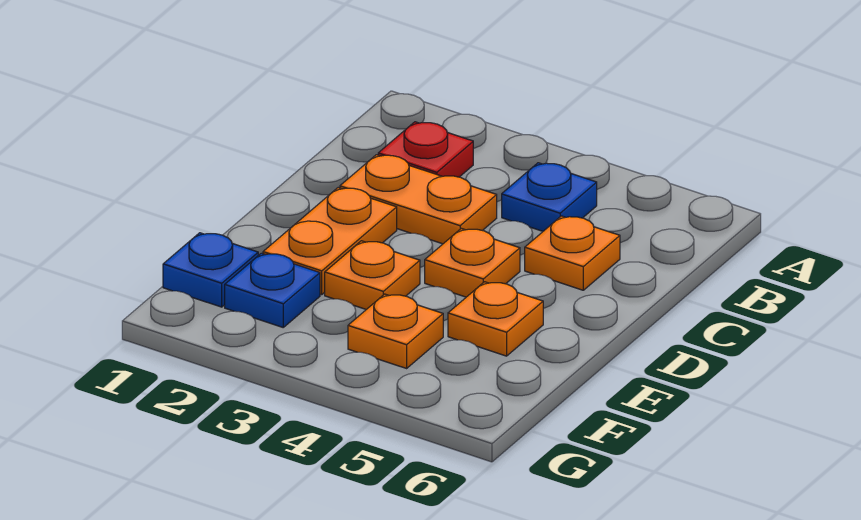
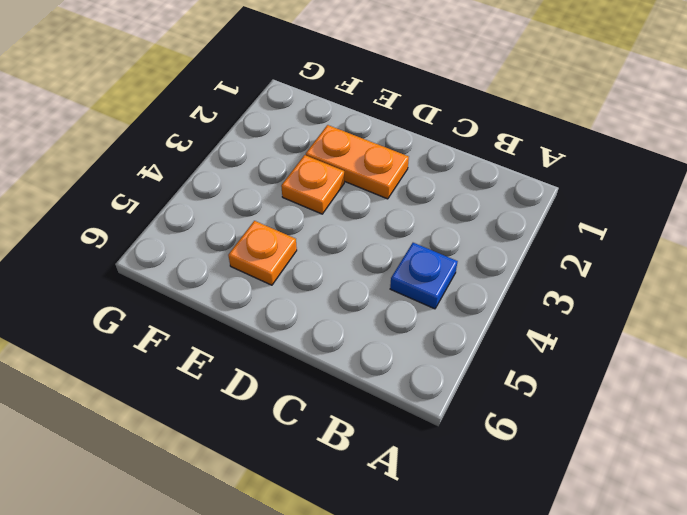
none -> red plate B2 level 1
none -> orange plate C2:C3 level 1

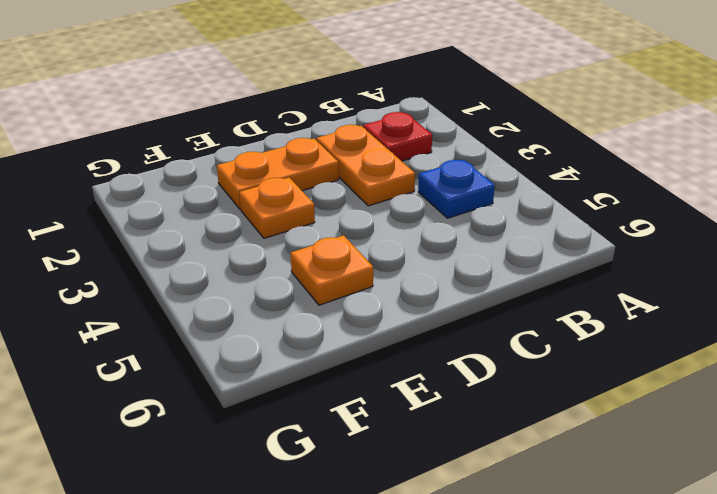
none -> orange plate C5 level 1
none -> orange plate D4 level 1

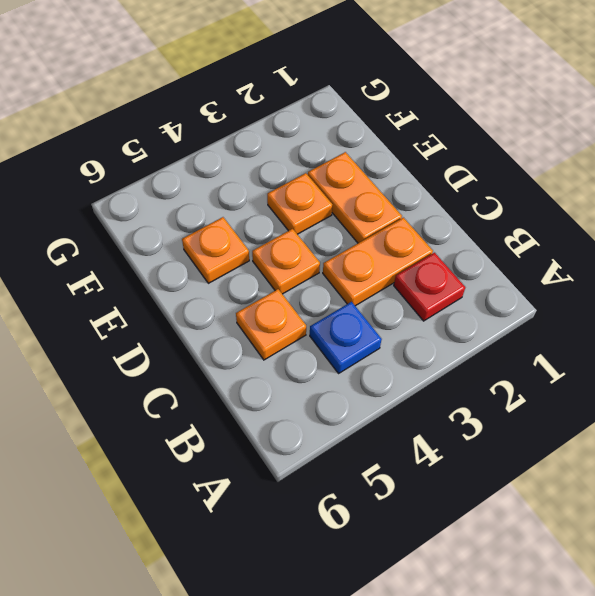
none -> blue plate F1 level 1
none -> blue plate F2 level 1

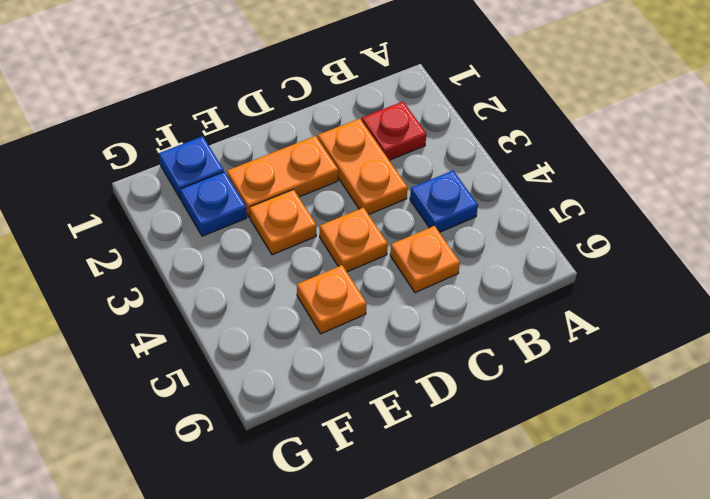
none -> orange plate F4 level 1

